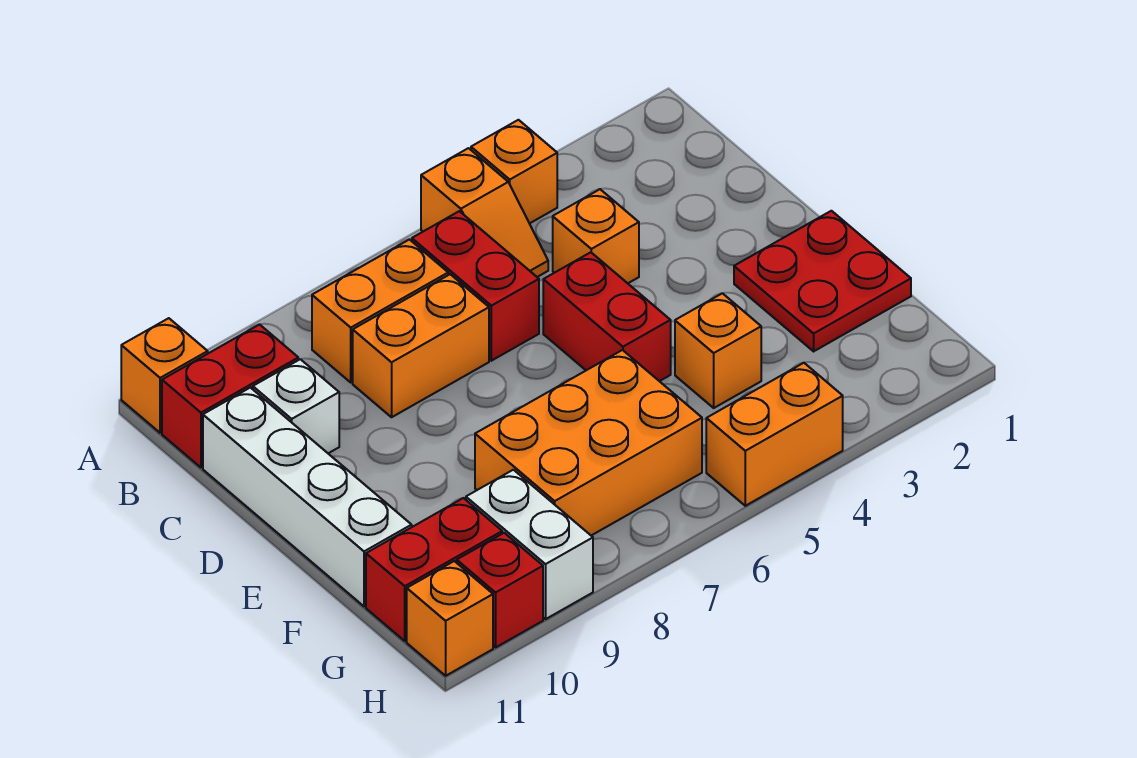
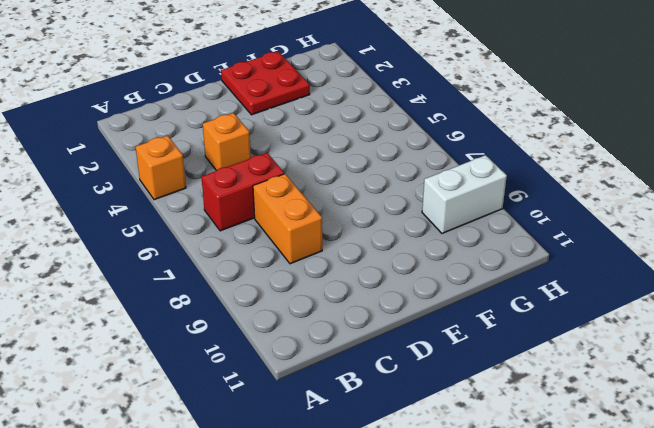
none -> orange slope A5:B5 level 1 top A
none -> orange brick A11 level 1
none -> orange brick B7:B8 level 1

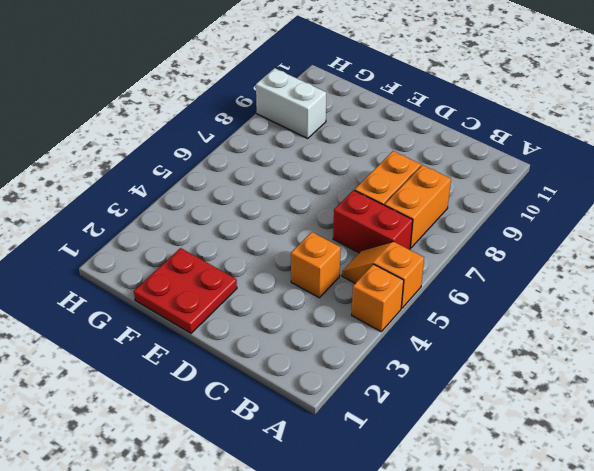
none -> orange brick A11 level 1
none -> red brick B10:B11 level 1
none -> white brick C10 level 1

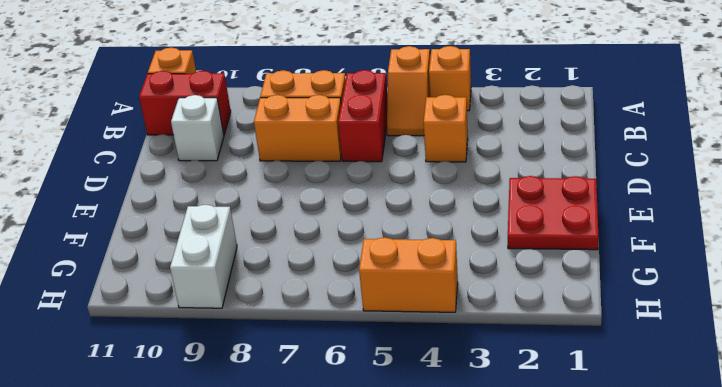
none -> white brick C11:F11 level 1
none -> red brick D5:E5 level 1
none -> orange brick F4 level 1

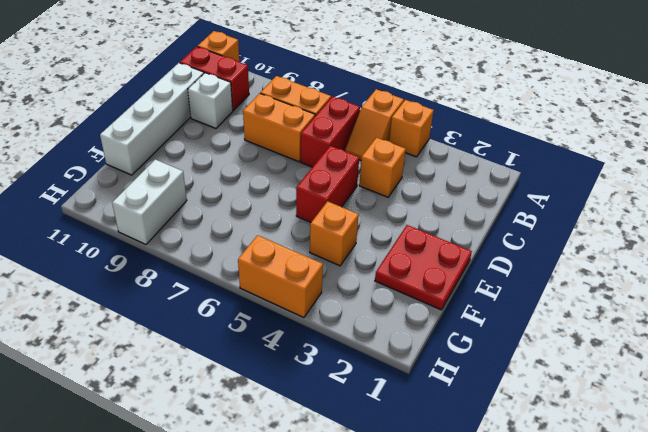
none -> orange brick F6:G8 level 1
none -> red brick G10:G11 level 1
none -> red brick H10 level 1

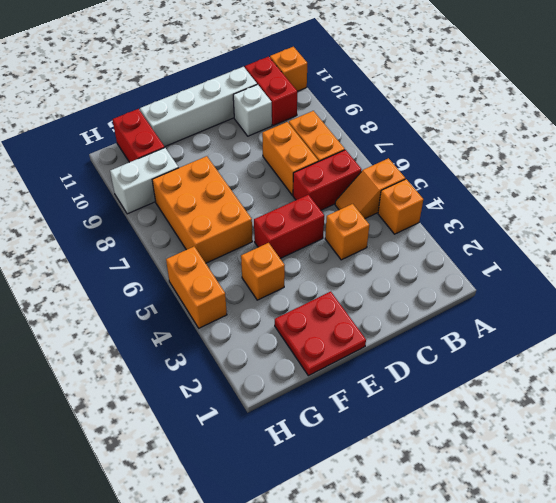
none -> red brick H10 level 1
none -> orange brick H11 level 1

